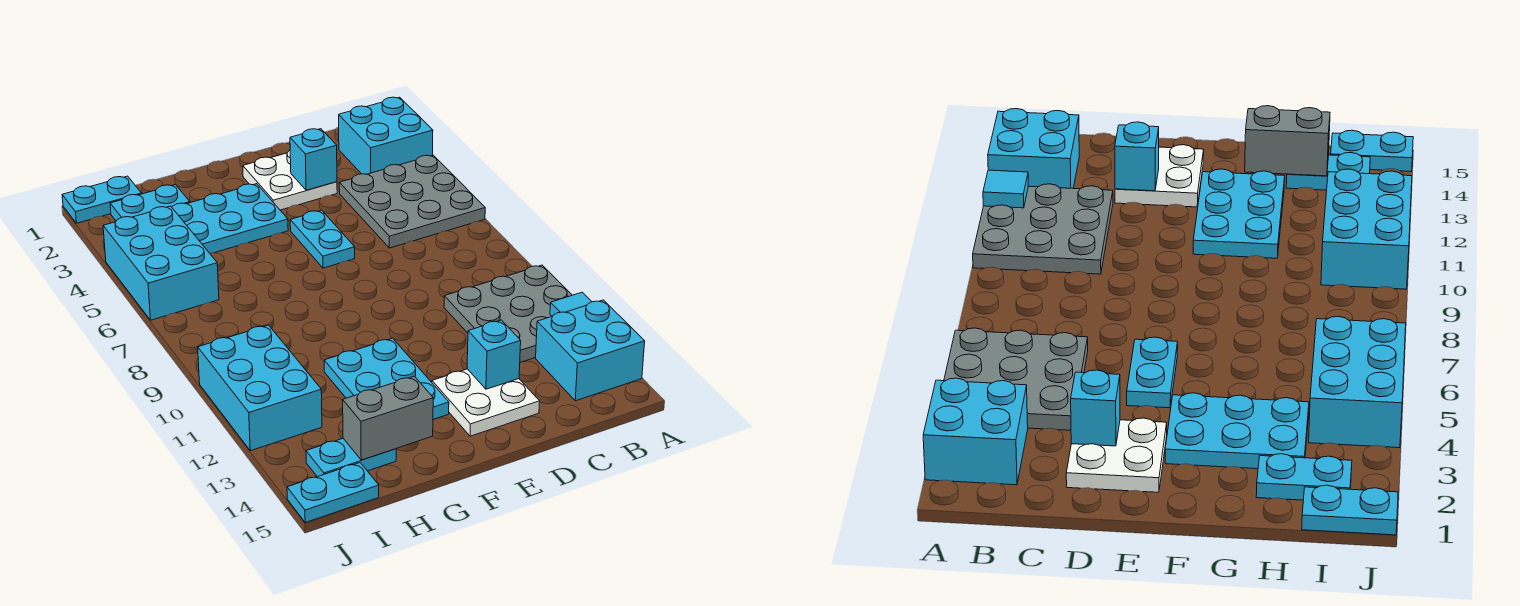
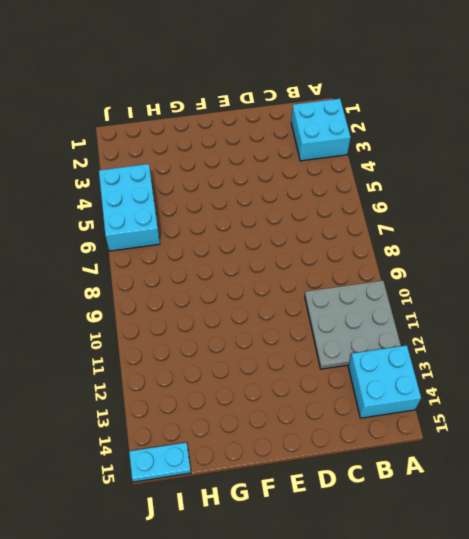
none -> grey plate A4:C6 level 1
none -> white plate D2:E3 level 1
none -> white plate D13:E14 level 1

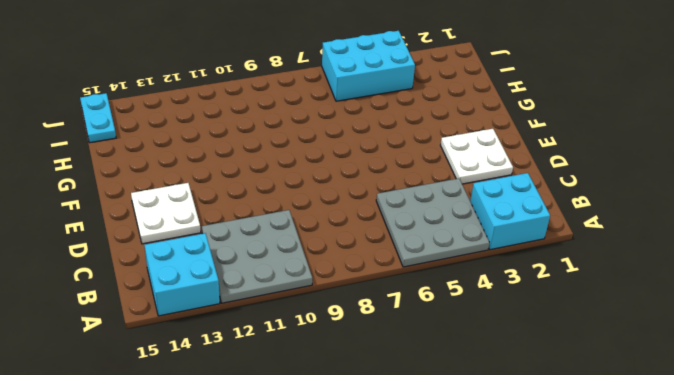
none -> cyan plate E5:E6 level 1
none -> cyan plate F3:H4 level 1
none -> cyan plate F11:G13 level 1

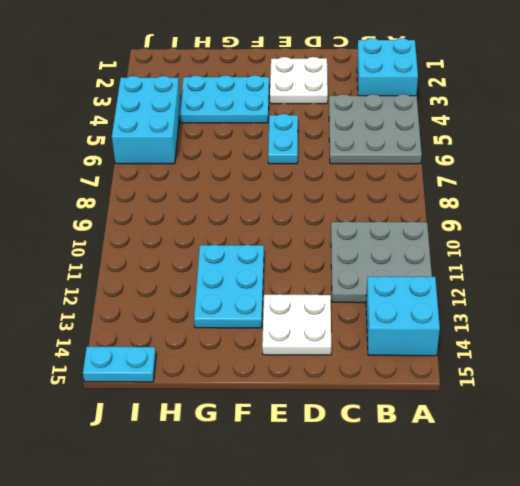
none -> cyan plate H2:I2 level 1
none -> cyan plate H14:I14 level 1
none -> cyan plate I1:J1 level 1

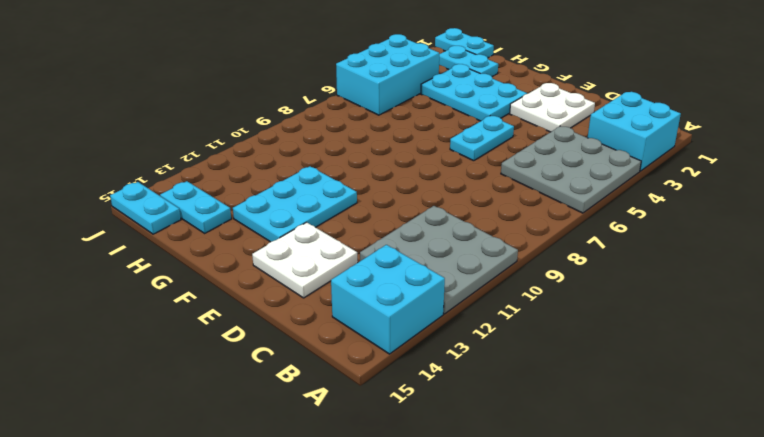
none -> cyan brick I10:J12 level 1
none -> cyan tile A12 level 2
none -> cyan brick D3 level 2

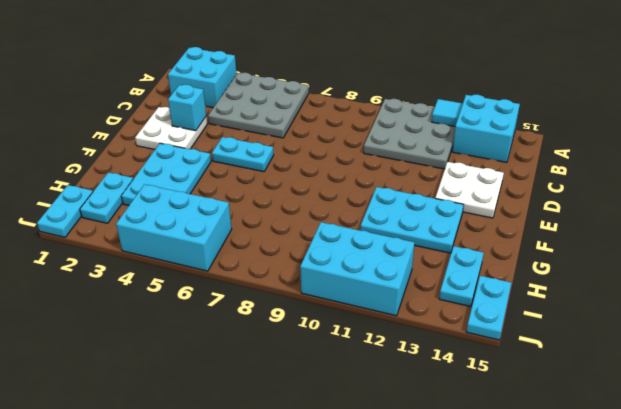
none -> cyan brick D13 level 2
none -> grey brick G14:H14 level 2

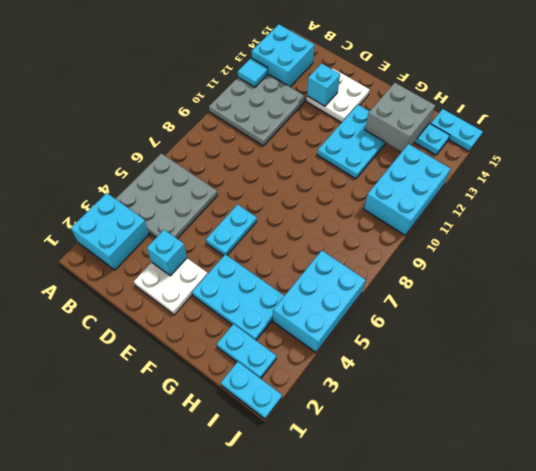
grey brick G13:H14 level 2 -> grey brick G14:H14 level 2

